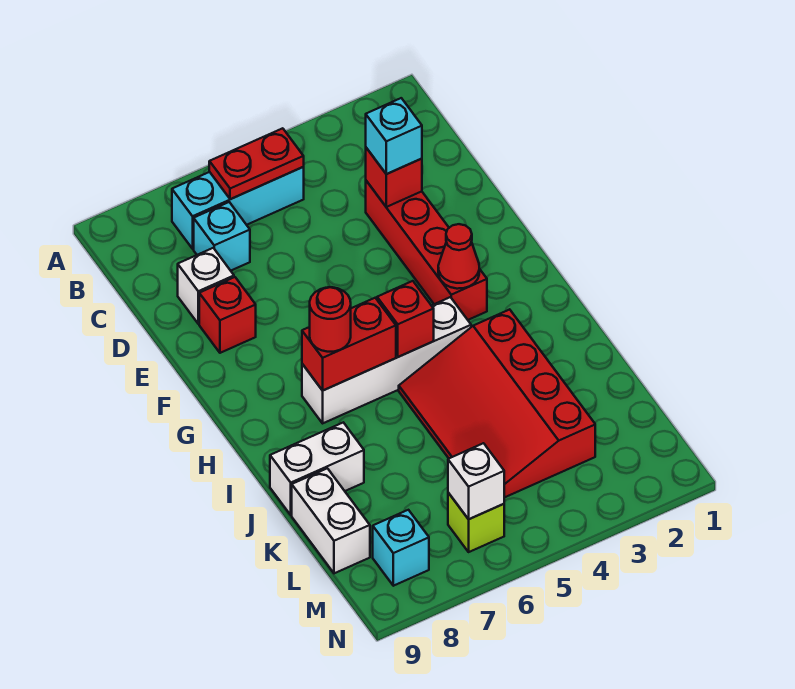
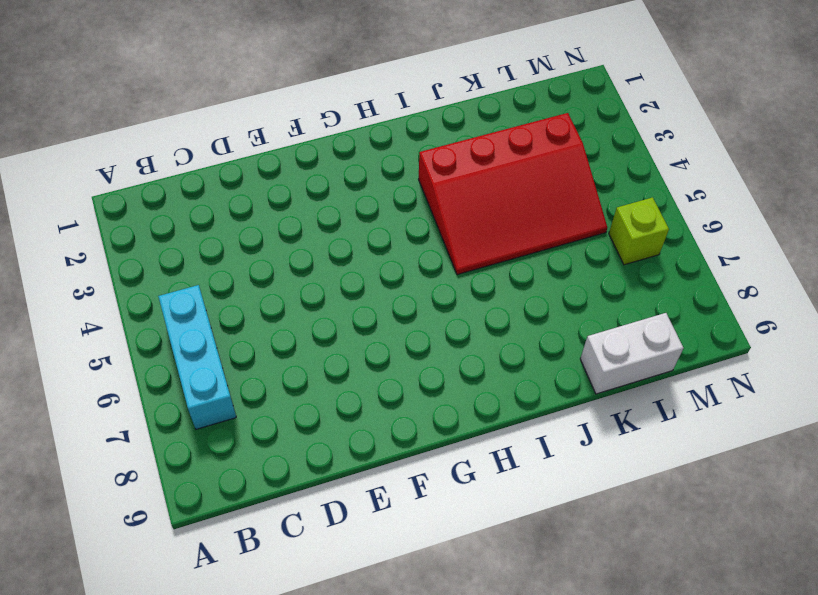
none -> cyan brick C7 level 1
none -> red brick D3:G3 level 1
none -> white brick D8 level 1

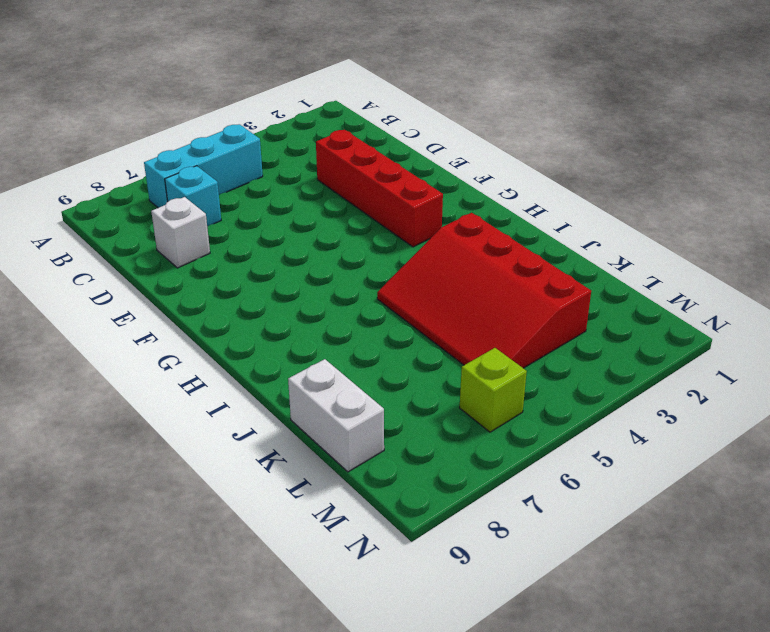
none -> red brick E8 level 1
none -> white brick H4:H7 level 1
none -> white brick J8:J9 level 1

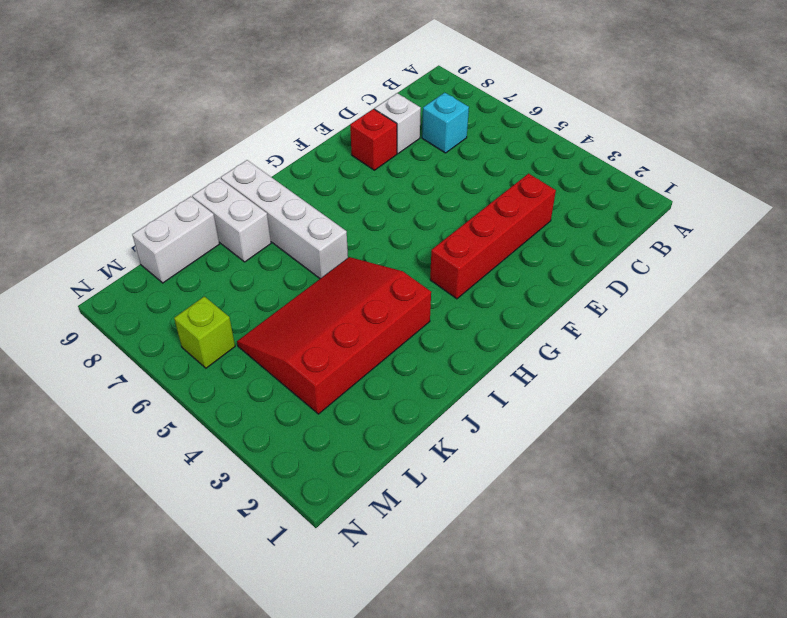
white brick I6:I9 level 1 -> white brick H4:H7 level 1
none -> cyan brick B5:B7 level 1
none -> cyan brick M8 level 1
none -> red plate B5:B6 level 2

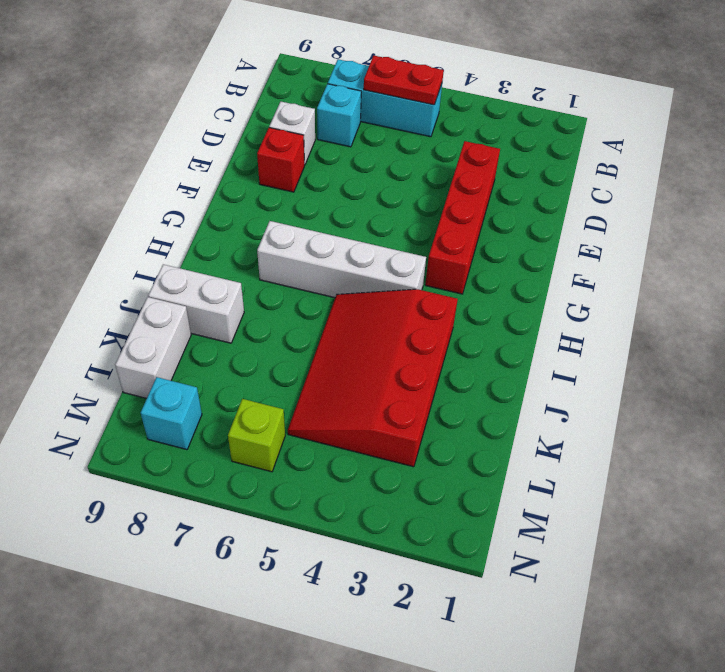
none -> red brick D3 level 2
none -> red cone G3 level 2
none -> red brick H5 level 2

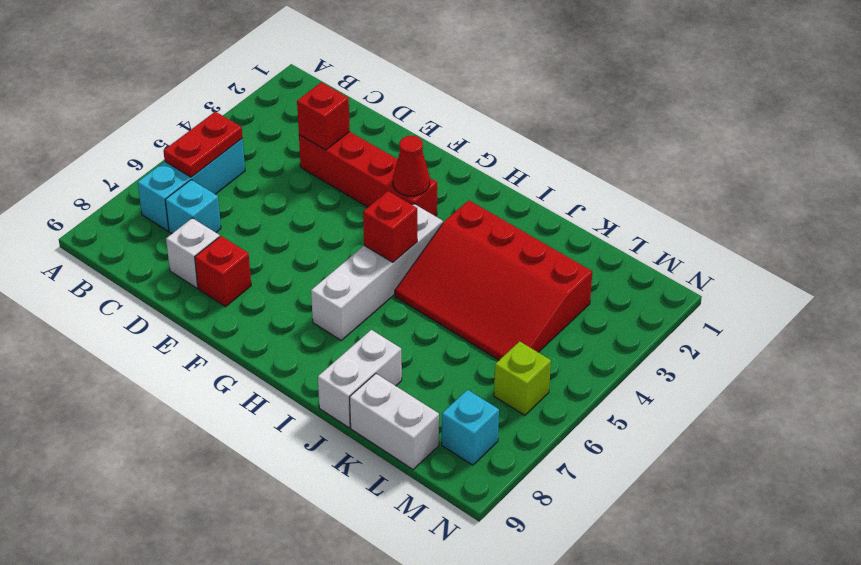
none -> red brick H6:H7 level 2
none -> white brick M6 level 2
none -> cyan brick D3 level 3

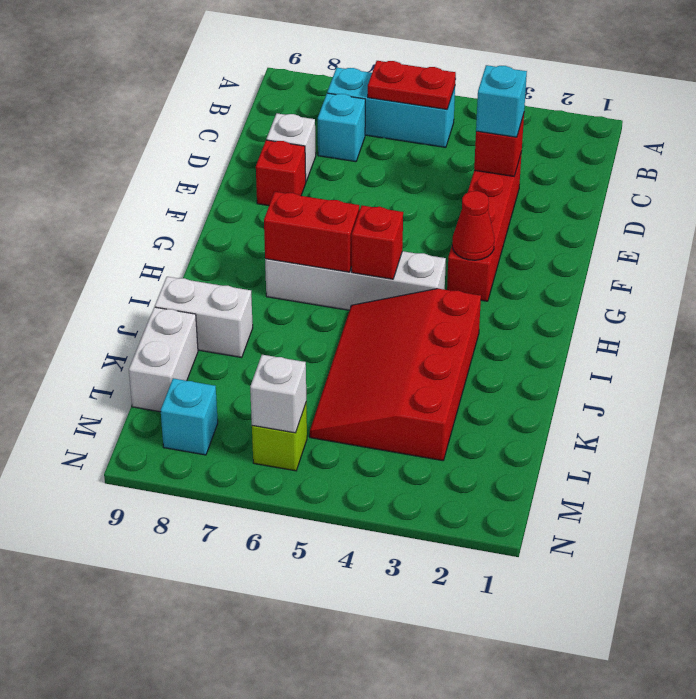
none -> red round brick H7 level 3

